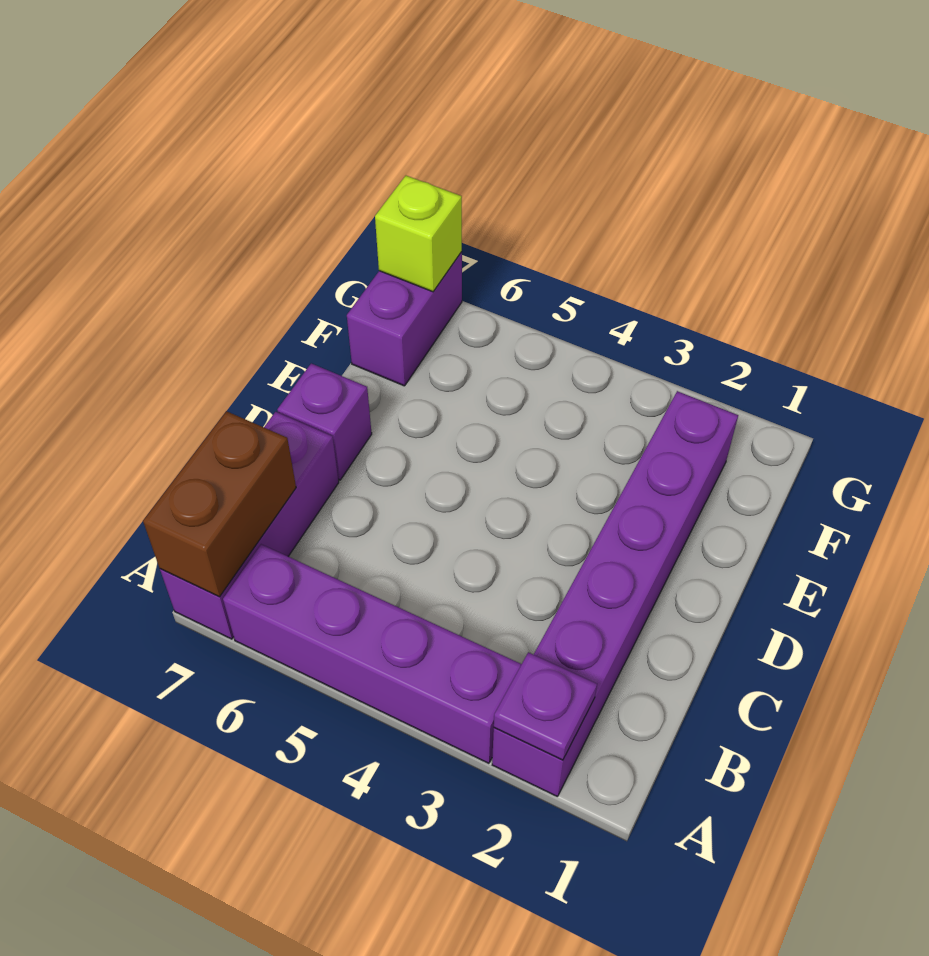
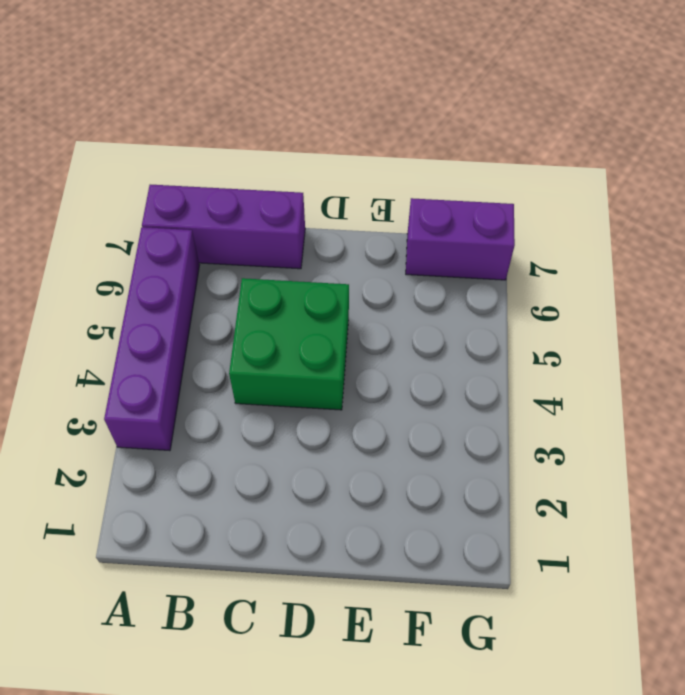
green brick C4:D5 level 1 -> none
none -> purple brick A2:F2 level 1
none -> purple brick D7 level 1

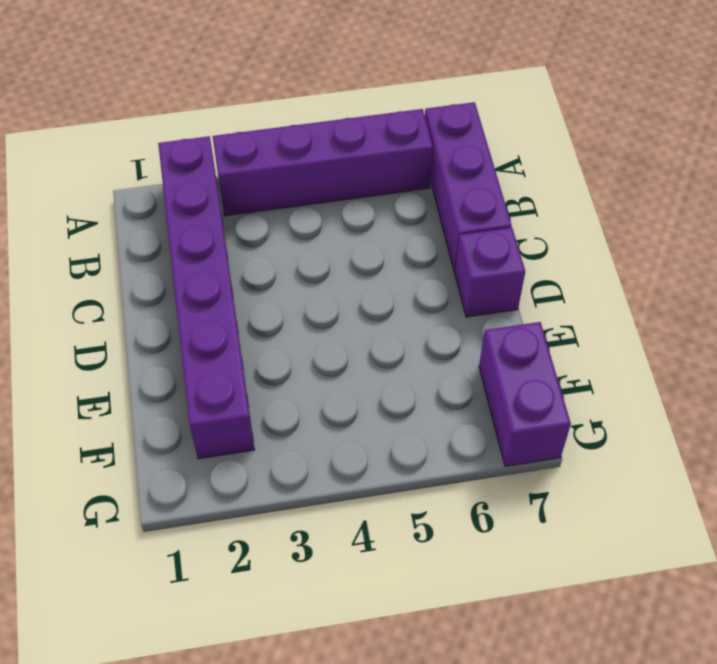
none -> purple plate A2 level 2
none -> brown brick A7:B7 level 2

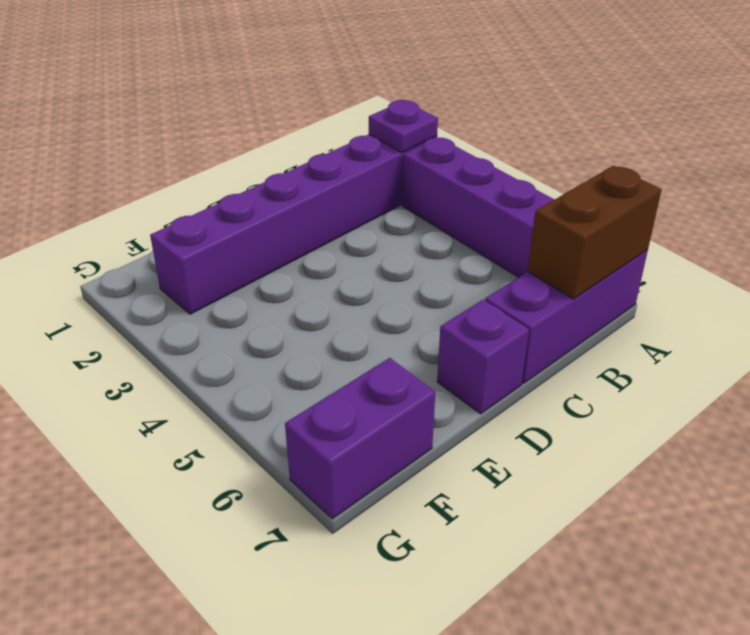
none -> lime brick G7 level 2

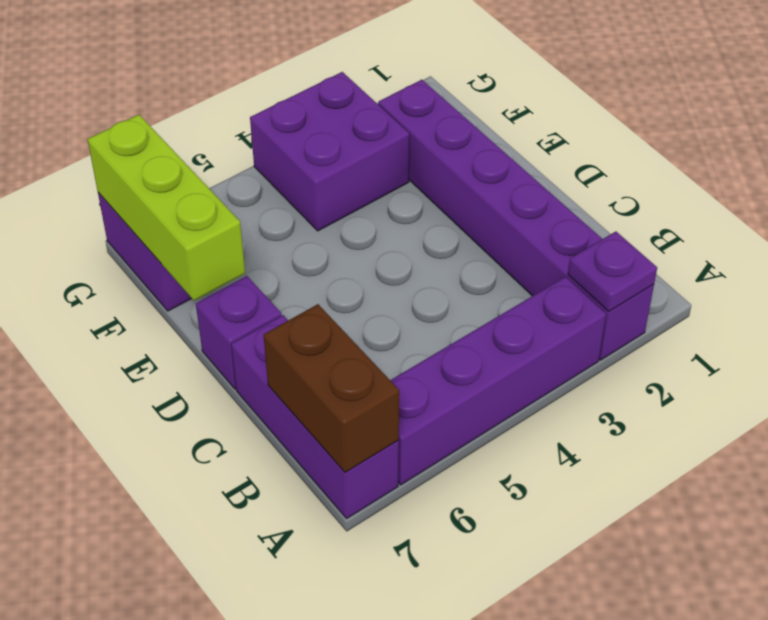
lime brick E7:G7 level 2 -> lime brick G7 level 2
purple brick F3:G4 level 1 -> none

